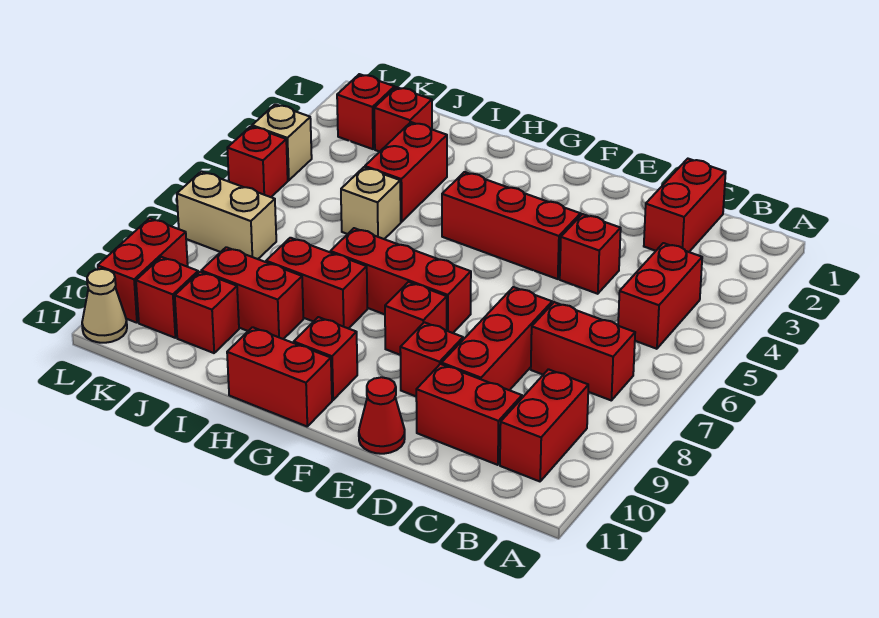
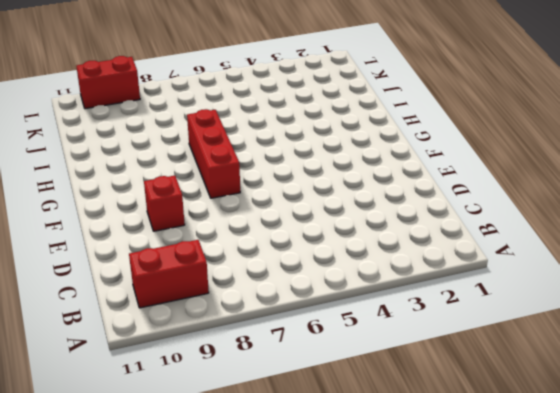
none -> red brick B4:B5 level 1
none -> red brick B7:C7 level 1
none -> red brick C1:C2 level 1

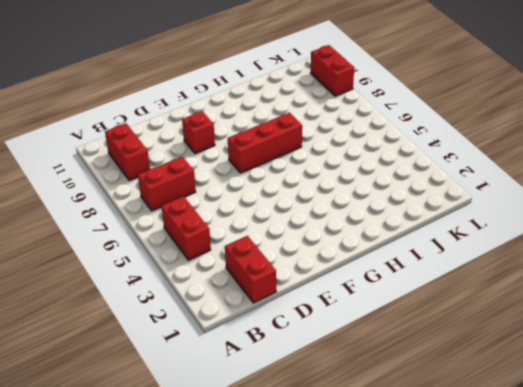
none -> red brick C10:D10 level 1
none -> red brick D4 level 1
none -> red brick D7:D9 level 1

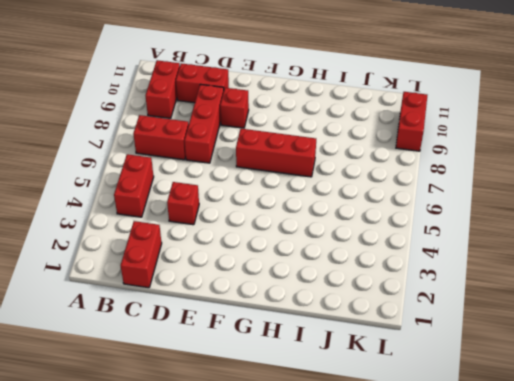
none -> red brick E4:G4 level 1
none -> red cone E11 level 1
none -> red brick F8 level 1

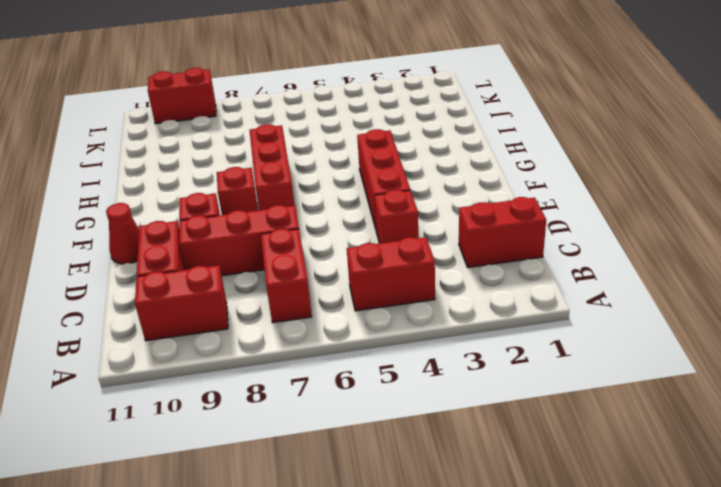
none -> red brick G10 level 1
none -> red brick G11:H11 level 1
none -> red brick H8:I8 level 1

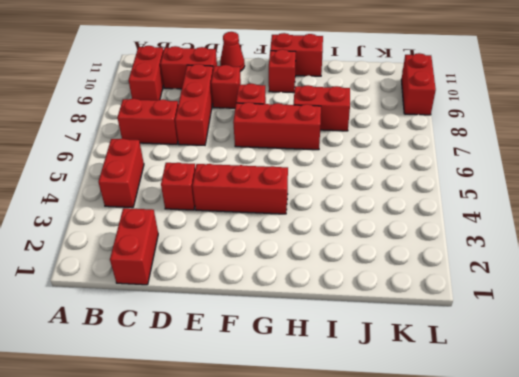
none -> red brick I3:I4 level 1
none -> tan brick I5 level 1
none -> red brick I9:J9 level 1

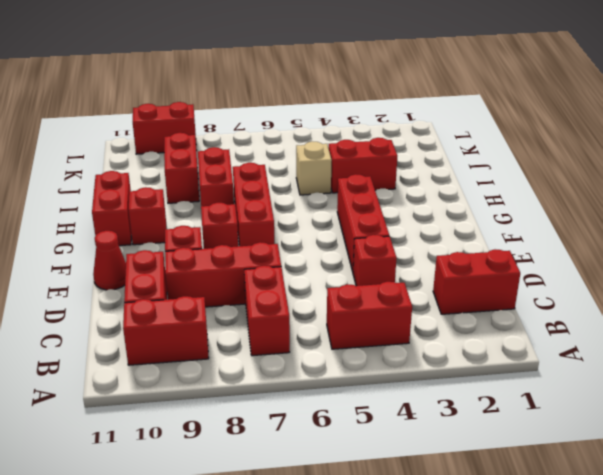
none -> red brick J2 level 1
none -> red brick J10 level 1
none -> red brick K2 level 1

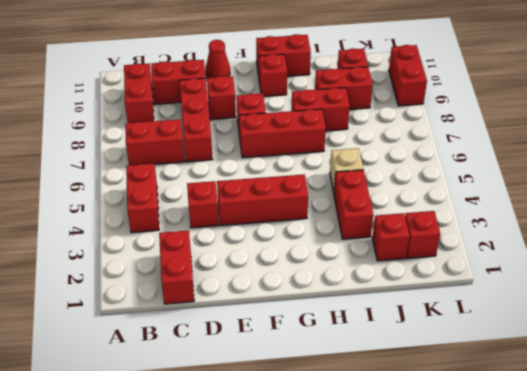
none -> tan brick K7:L7 level 1
none -> red brick K10 level 1
none -> tan brick L4 level 1

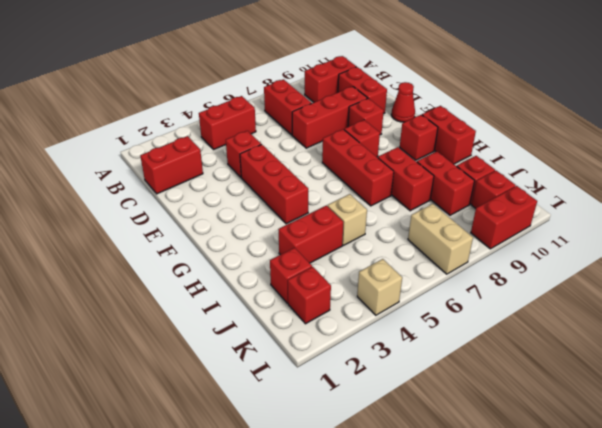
none -> red brick L5 level 1
none -> tan cone L11 level 1

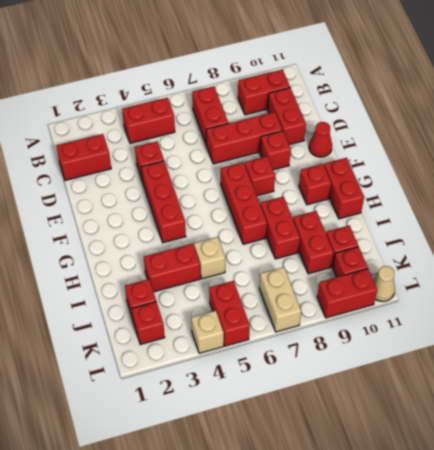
red brick K5:L5 level 1 -> red brick L5 level 1

